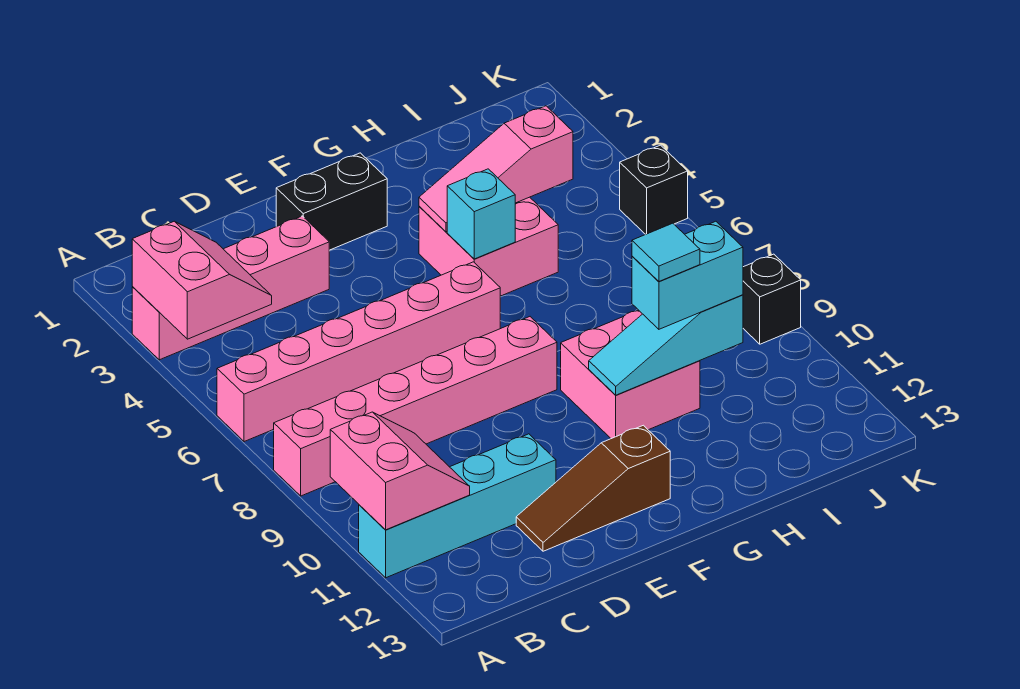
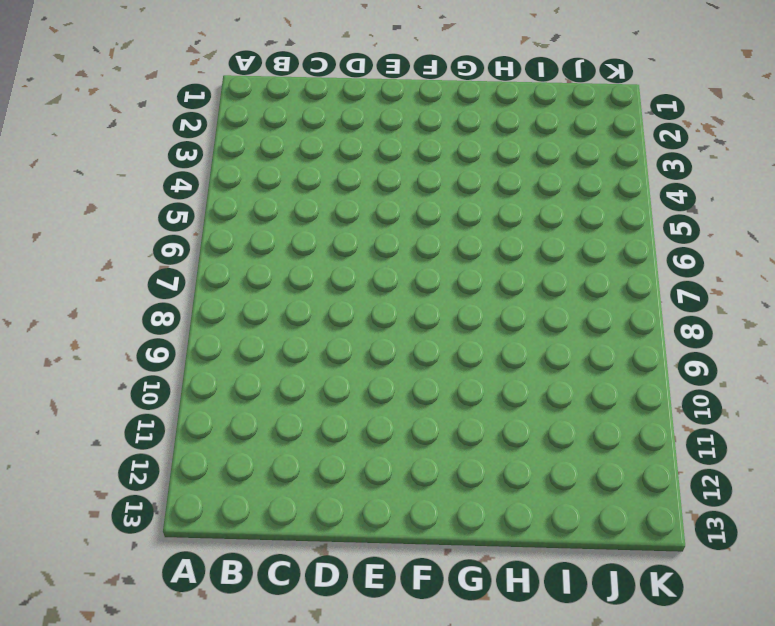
none -> pink brick A3:D3 level 1
none -> pink brick A6:F6 level 1
none -> pink brick A8:F8 level 1

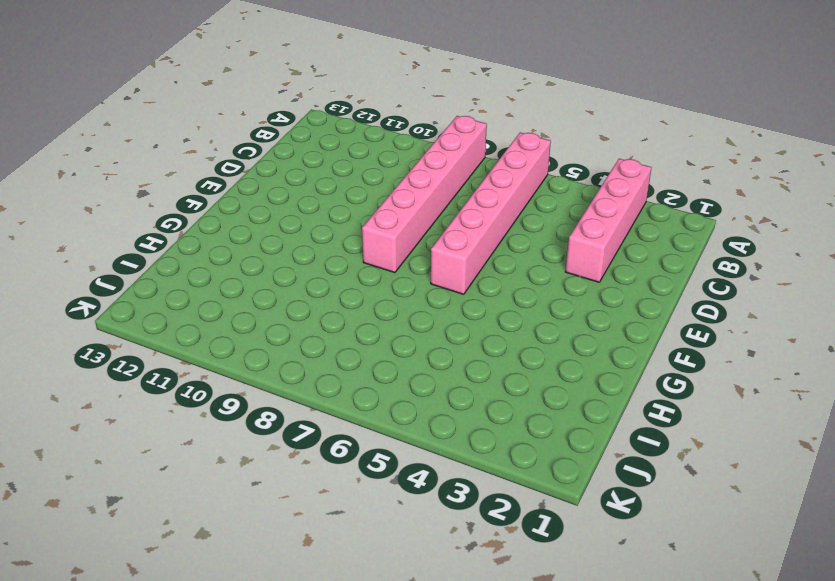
none -> cyan brick A11:D11 level 1
none -> brown slope D12:F12 level 1 top F
none -> black brick E2:F2 level 1

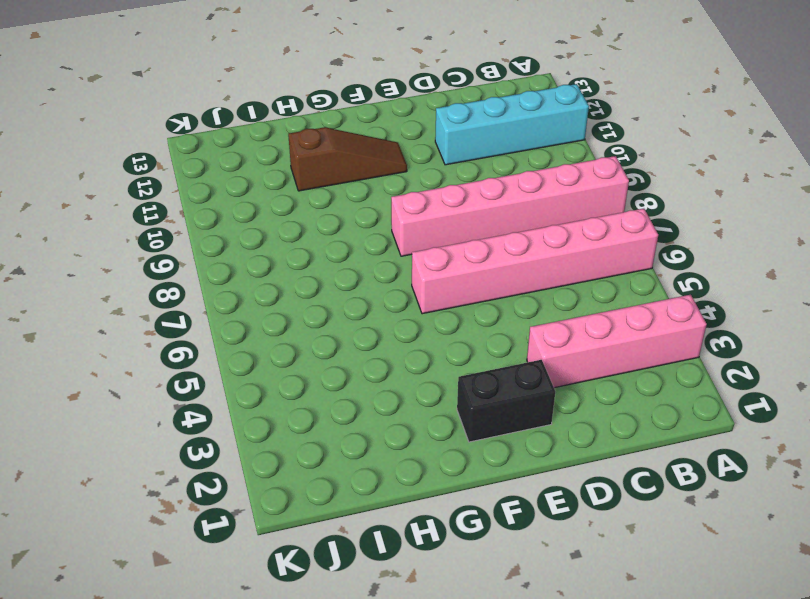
brown slope F11:H11 level 1 top H -> brown slope D12:F12 level 1 top F
none -> pink brick G4:H5 level 1
none -> pink brick G9:H10 level 1
none -> black brick K5 level 1

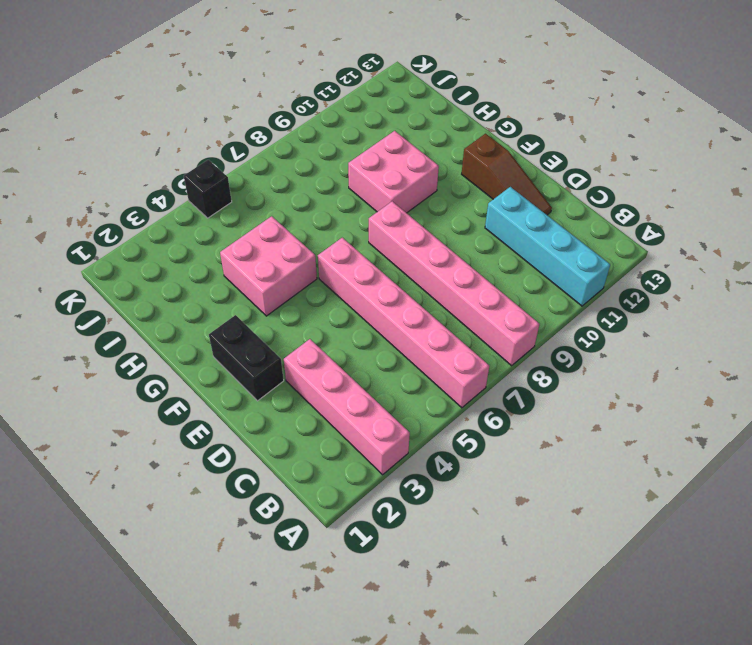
none -> black brick K9 level 1
none -> pink slope A3:B4 level 2 top A
none -> pink slope A10:B11 level 2 top A

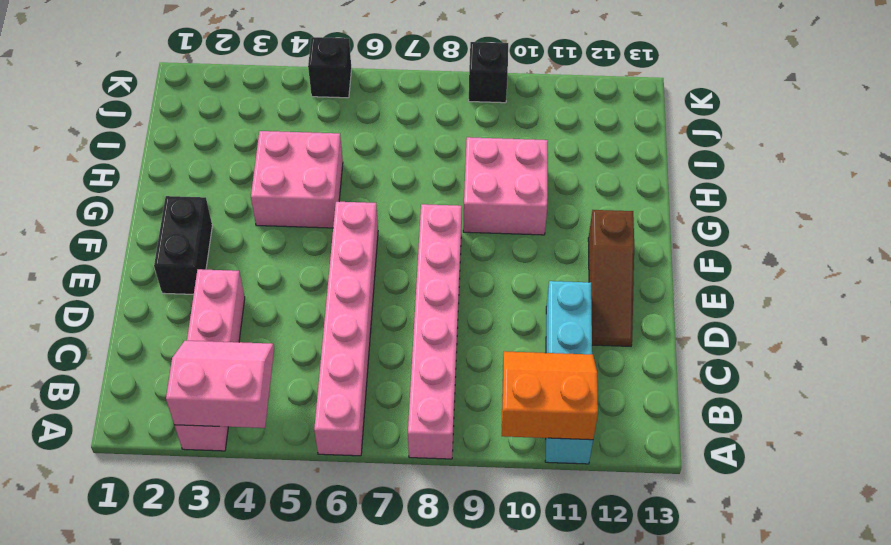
orange slope A10:B11 level 2 top A -> pink slope A10:B11 level 2 top A
none -> pink slope G4:I4 level 2 top I
none -> cyan brick G5 level 2
none -> cyan slope G10:I10 level 2 top I

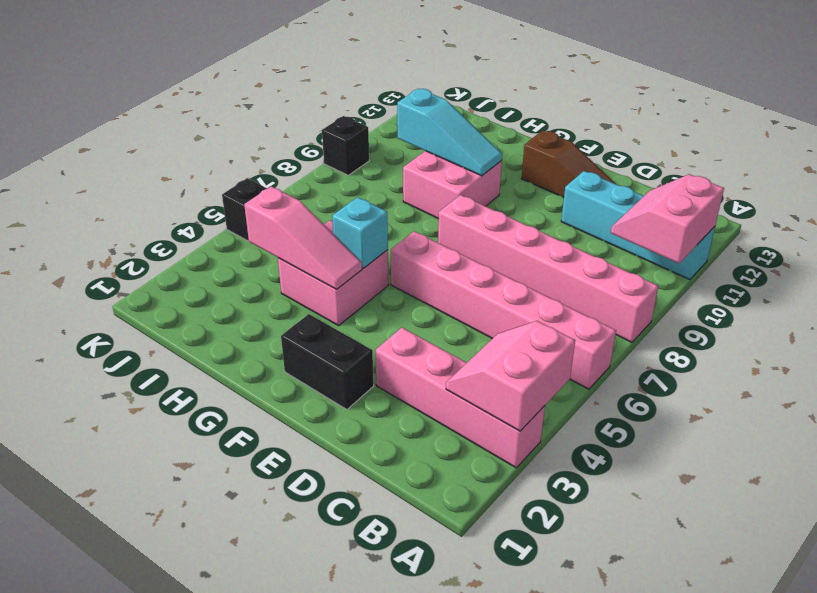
none -> cyan brick H10:I10 level 3
none -> cyan tile H10 level 4

